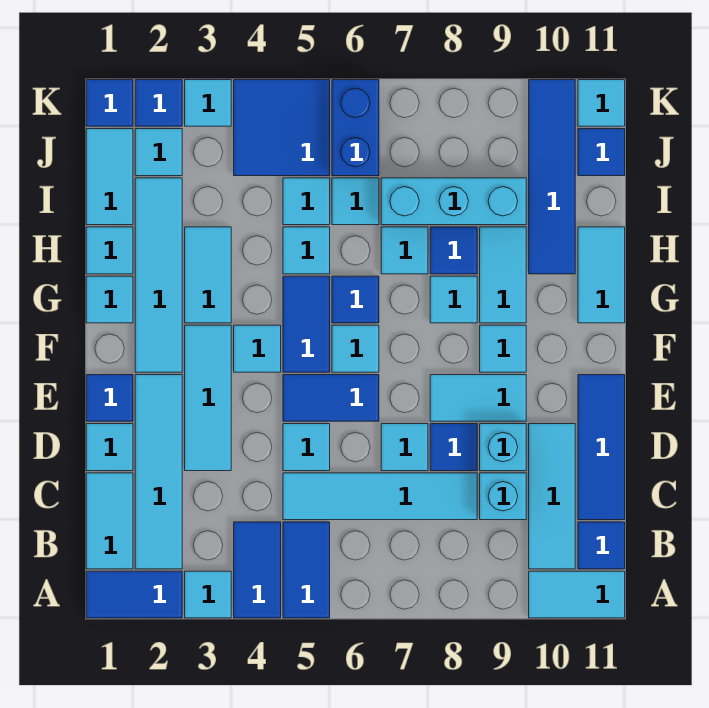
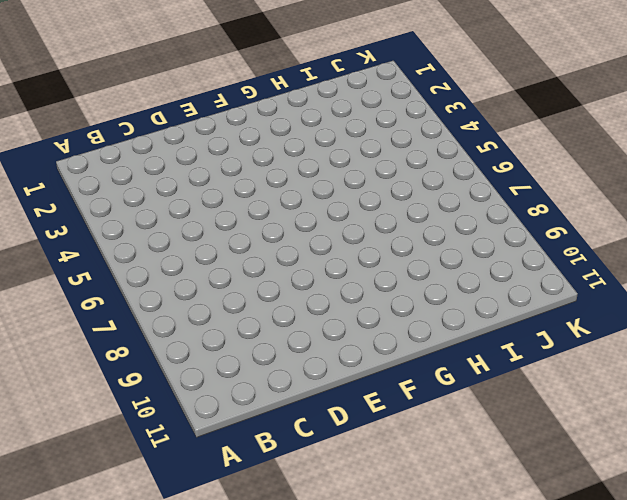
none -> blue tile A1:A2 level 1
none -> cyan tile A3 level 1
none -> blue tile A4:B4 level 1
none -> blue tile A5:B5 level 1

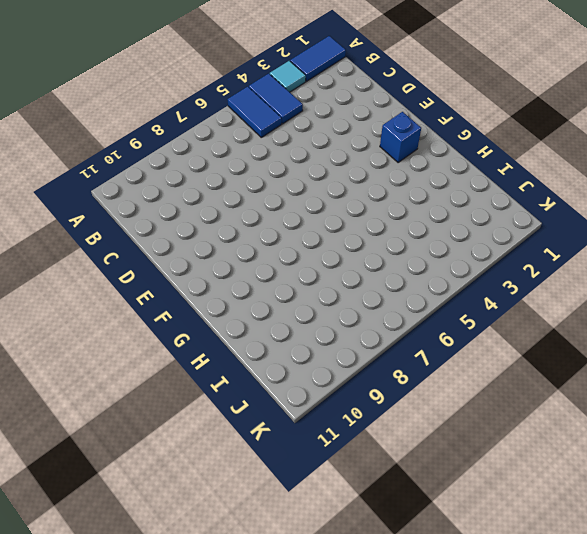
blue brick F2 level 1 -> cyan tile F2:I2 level 1
none -> cyan tile A10:A11 level 1
none -> cyan tile B1:C1 level 1
none -> cyan tile B2:E2 level 1
none -> cyan tile B10:D10 level 1

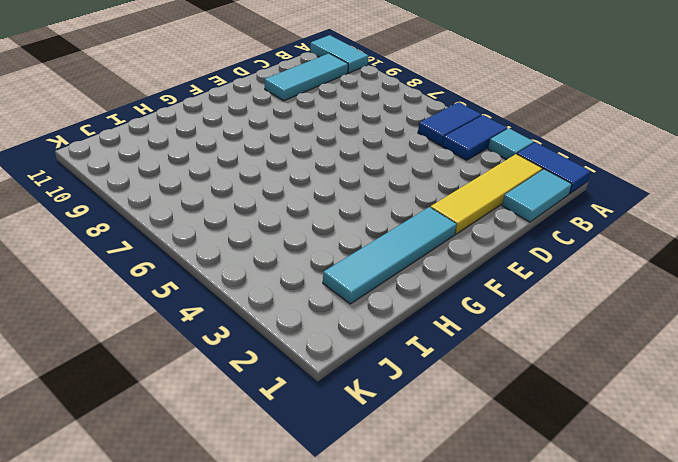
yellow tile B2:E2 level 1 -> cyan tile B2:E2 level 1
none -> blue tile B11 level 1
none -> cyan tile C5:C8 level 1
none -> cyan brick C9 level 1
none -> blue tile C11:E11 level 1

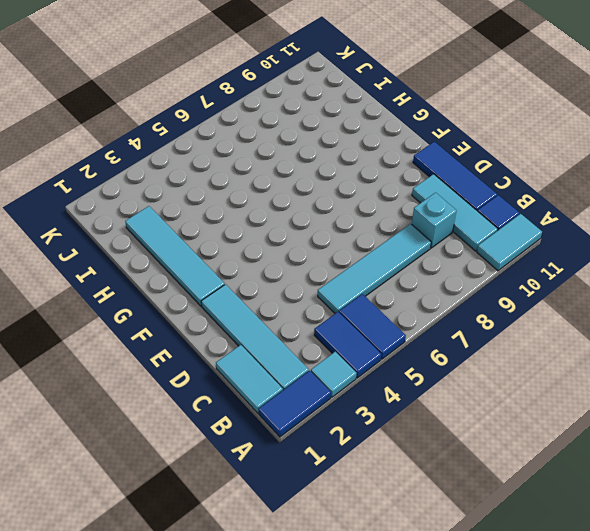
none -> cyan tile D1 level 1
none -> cyan tile D3:F3 level 1
none -> cyan tile D5 level 1
none -> cyan tile D7 level 1

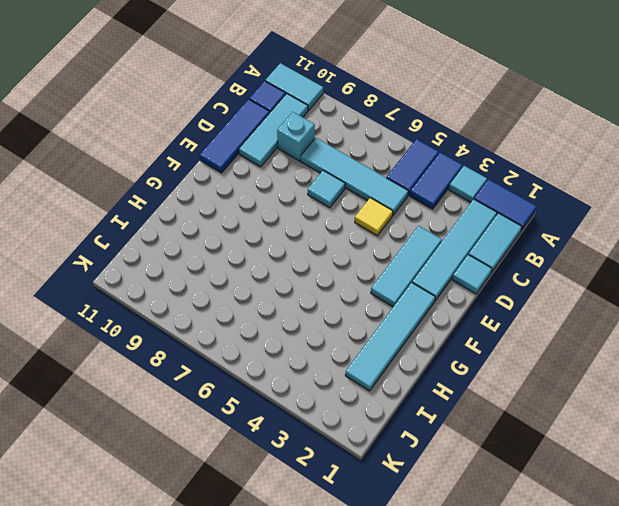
yellow tile D5 level 1 -> cyan tile D5 level 1
none -> blue tile D8 level 1
none -> cyan brick D9 level 1
none -> blue tile E1 level 1
none -> blue tile E5:E6 level 1

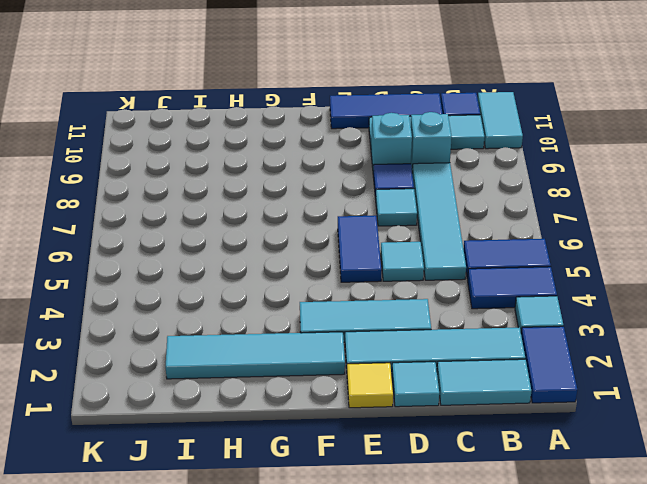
yellow tile E1 level 1 -> blue tile E1 level 1
none -> cyan tile E8:E9 level 1
none -> cyan tile F4 level 1
none -> blue tile F5:G5 level 1
none -> cyan tile F6 level 1

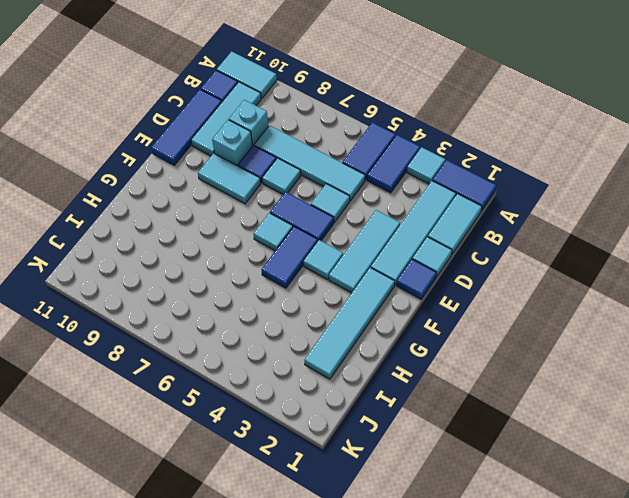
none -> cyan tile F9 level 1
none -> cyan tile G1 level 1
none -> cyan tile G3:H3 level 1
none -> blue tile G6 level 1

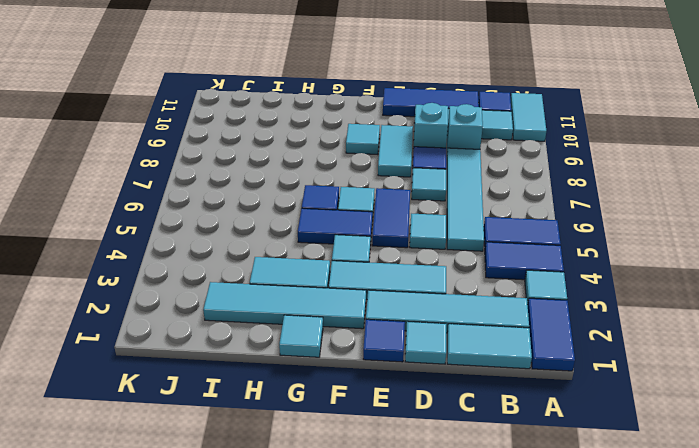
none -> cyan tile G8 level 1
none -> cyan tile G9:H9 level 1
none -> cyan tile G11:H11 level 1
none -> cyan tile H1 level 1

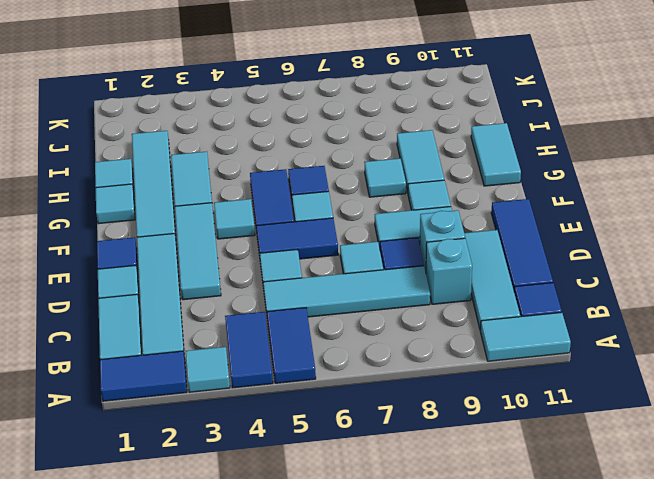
none -> cyan tile H5 level 1
none -> cyan tile H7 level 1
none -> blue tile H8 level 1
none -> blue tile H10:K10 level 1

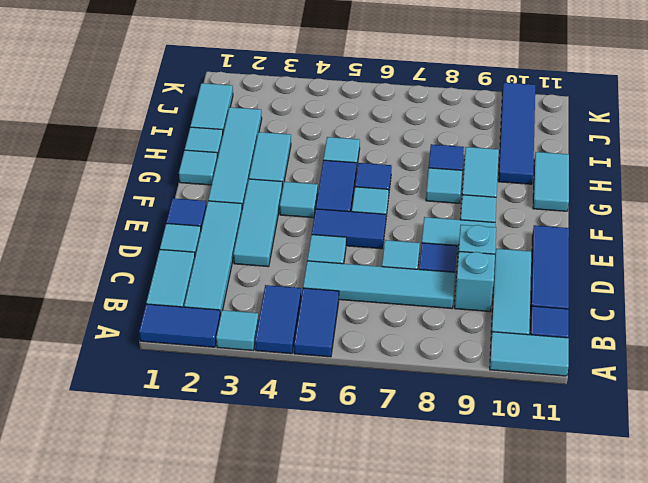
none -> cyan tile H7 level 1
none -> cyan tile I5 level 1
none -> cyan tile I6 level 1
none -> cyan brick I7:I9 level 1

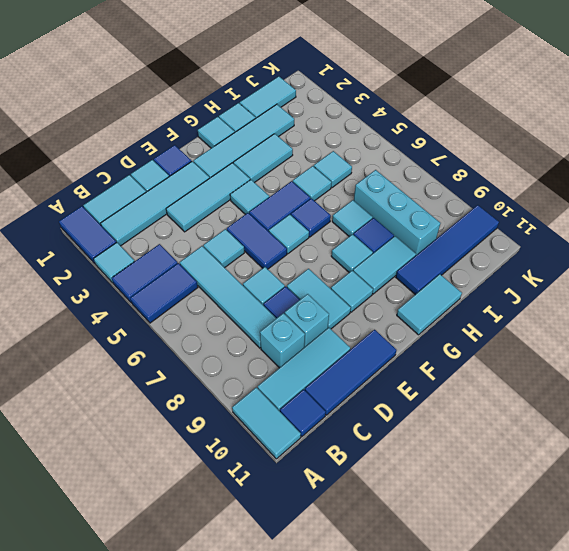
none -> cyan tile I6 level 1
none -> cyan tile J2 level 1
none -> blue tile J4:K5 level 1
none -> blue brick J6:K6 level 1

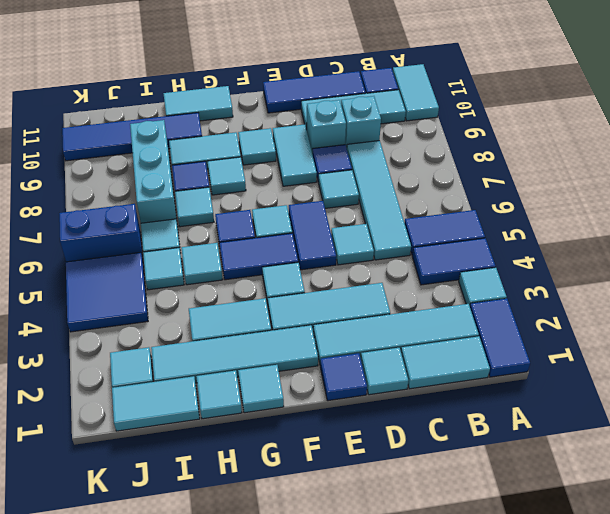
none -> blue tile J11 level 1
none -> blue tile K1 level 1
none -> blue tile K2 level 1
none -> cyan tile K3 level 1

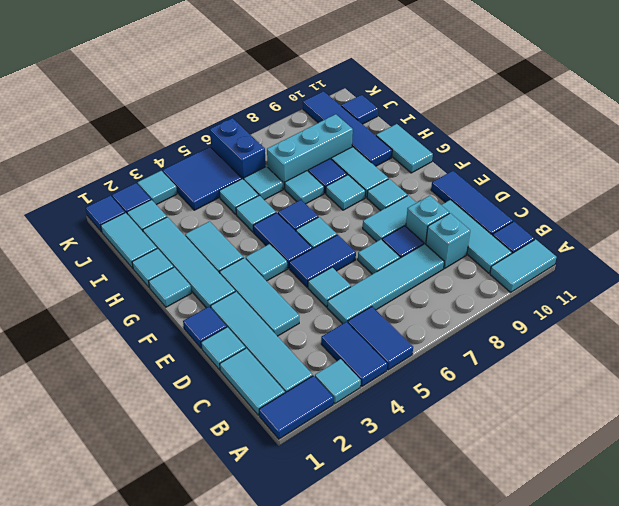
none -> cyan tile K11 level 1

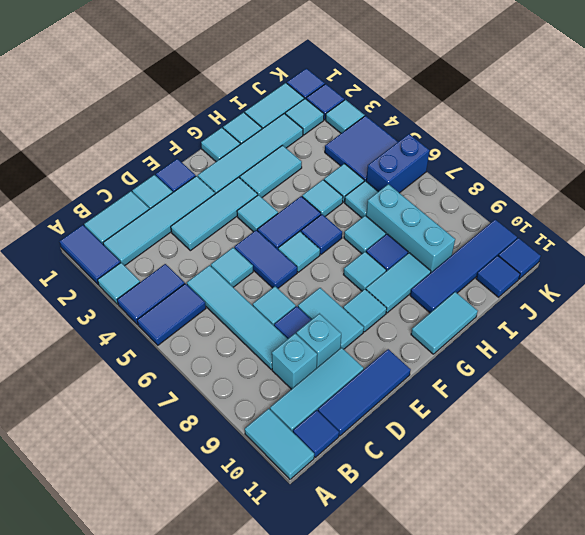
blue tile K11 level 1 -> cyan tile K11 level 1

